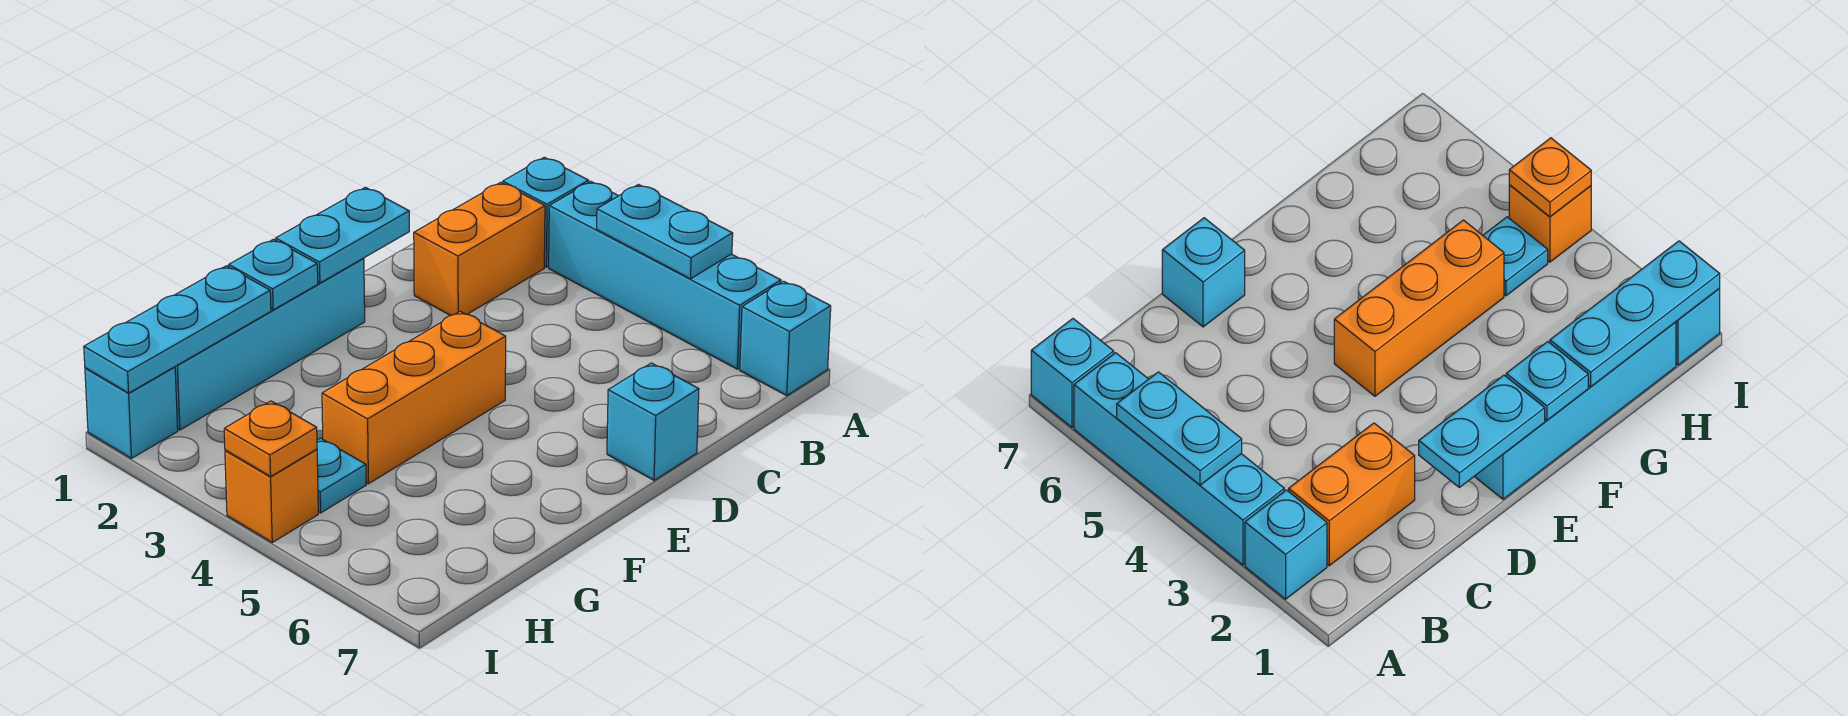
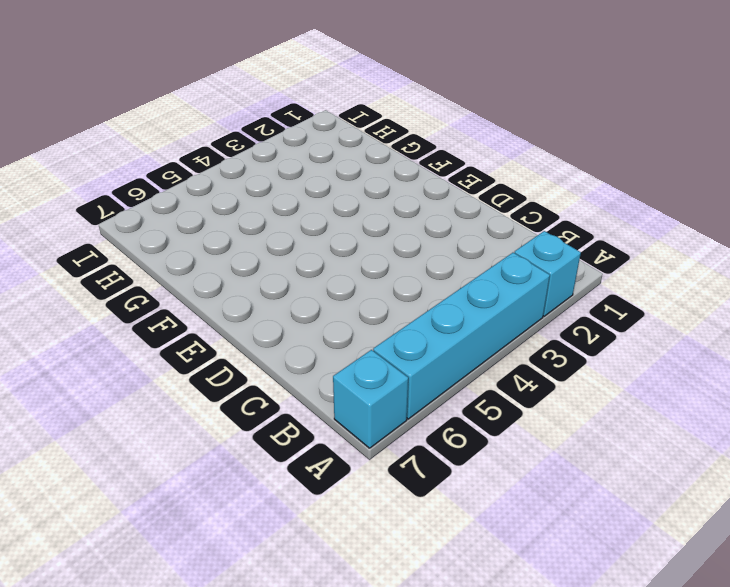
none -> orange brick B2:C2 level 1
none -> cyan brick D7 level 1
none -> cyan brick E1:H1 level 1

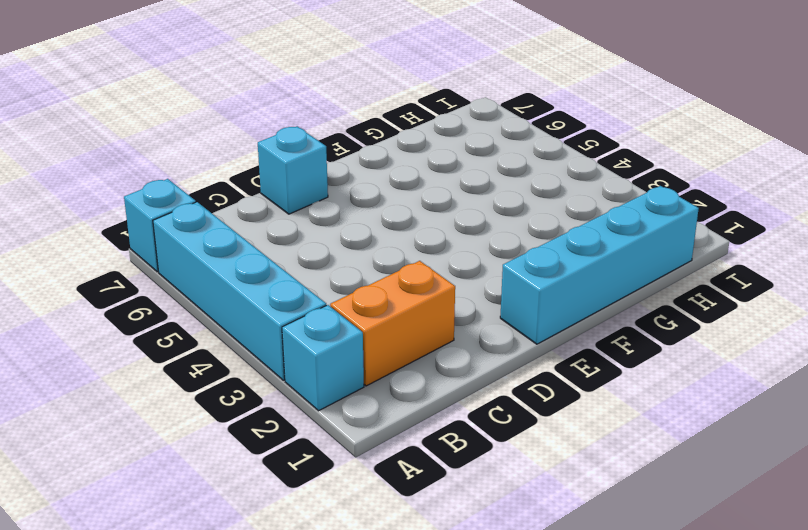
none -> orange brick E4:G4 level 1
none -> cyan plate H4 level 1
none -> cyan brick I1 level 1

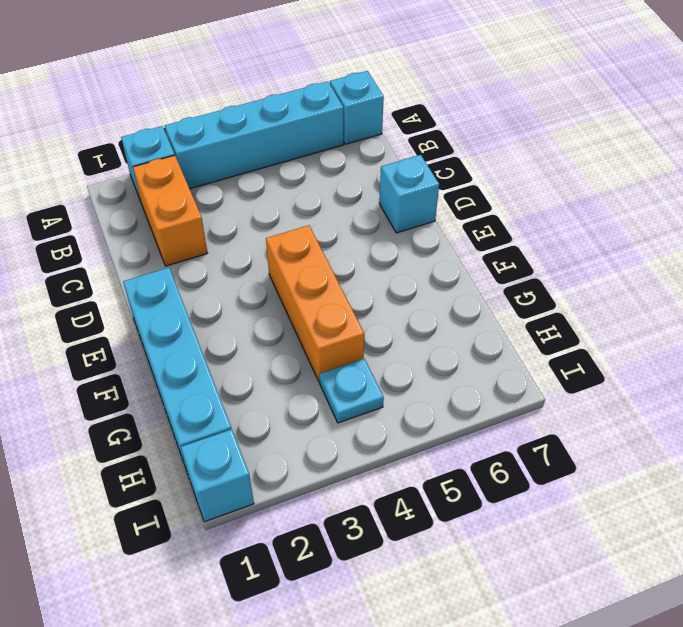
none -> orange brick I4 level 1
none -> cyan plate A4:A5 level 2
none -> cyan plate D1:E1 level 2

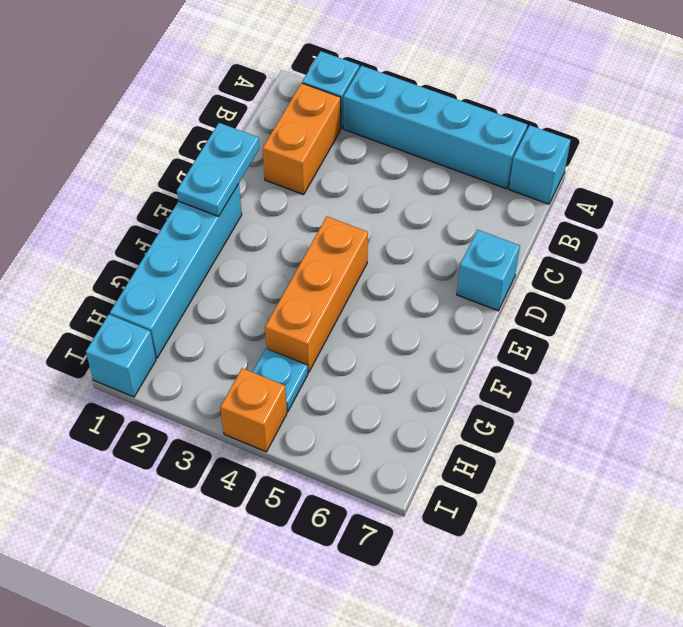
none -> cyan plate A4:A5 level 2
none -> cyan plate F1 level 2
none -> cyan plate G1:I1 level 2

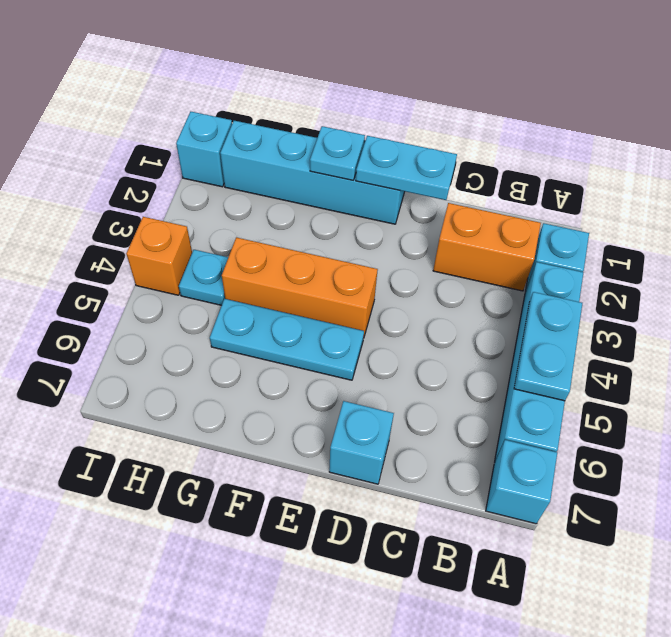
cyan plate E5:G5 level 1 -> cyan plate G1:I1 level 2
none -> orange plate I4 level 2

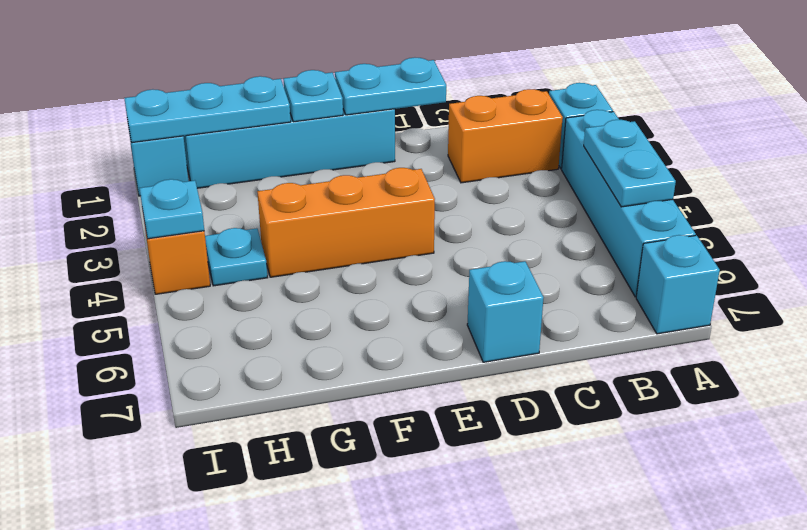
cyan plate I4 level 2 -> orange plate I4 level 2

